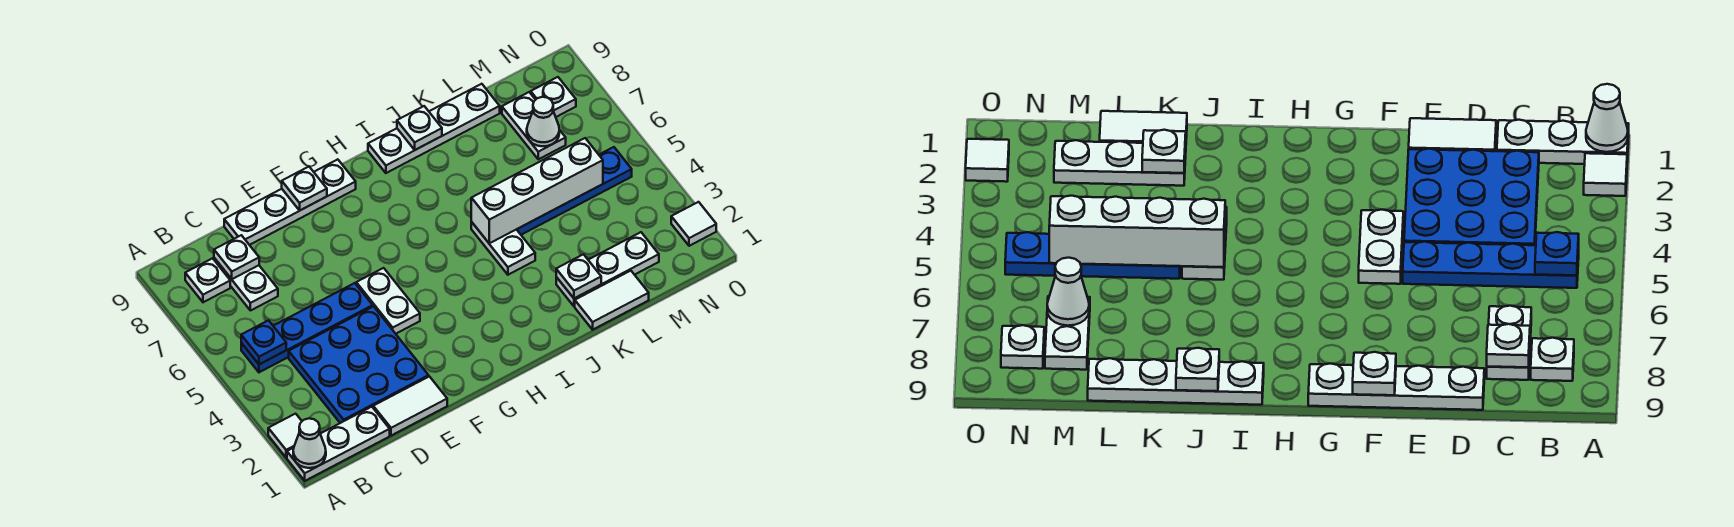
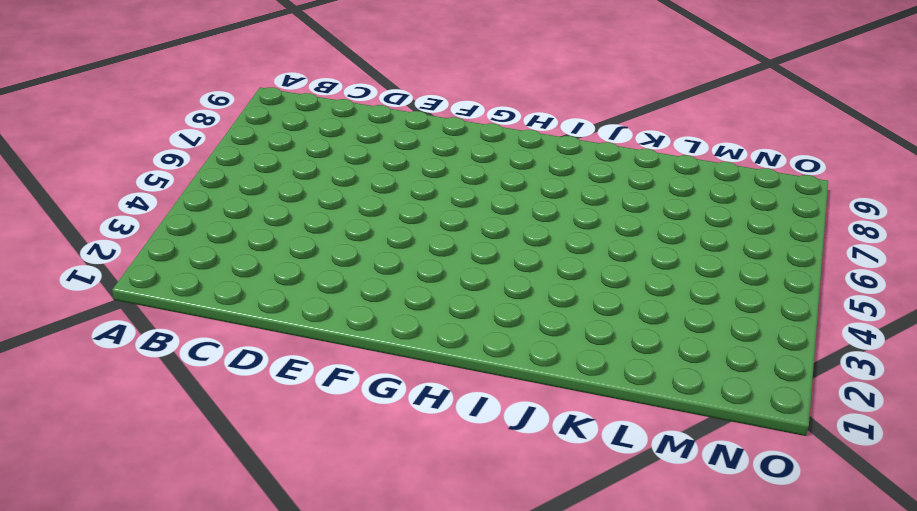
none -> white plate A1:C1 level 1
none -> white tile A2 level 1
none -> blue plate B5:E5 level 1

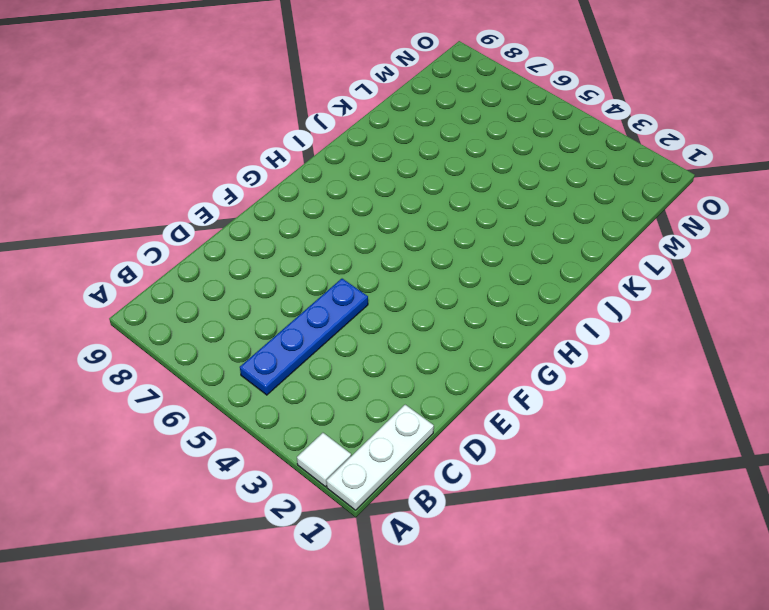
none -> white plate B8 level 1
none -> blue plate C2:E4 level 1
none -> white plate C7:C8 level 1

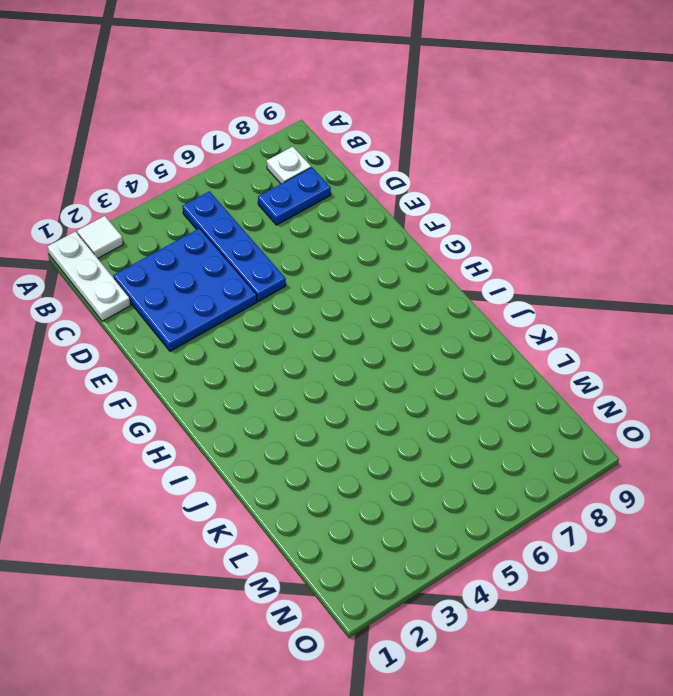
blue plate C7:C8 level 1 -> white plate C7:C8 level 1
none -> white tile D1:E1 level 1
none -> white plate D9:G9 level 1
none -> white plate F4:F5 level 1

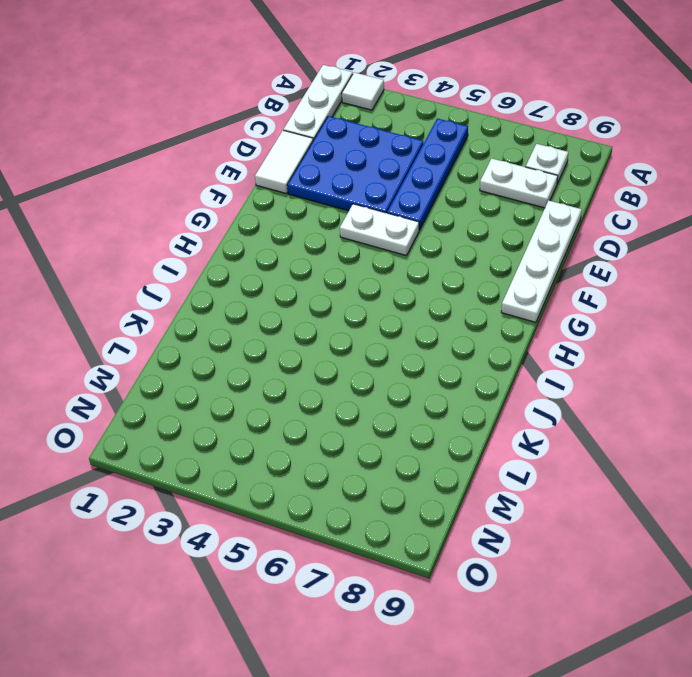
none -> white plate I9:L9 level 1
none -> white plate J4:J5 level 1
none -> white tile K1:L1 level 1

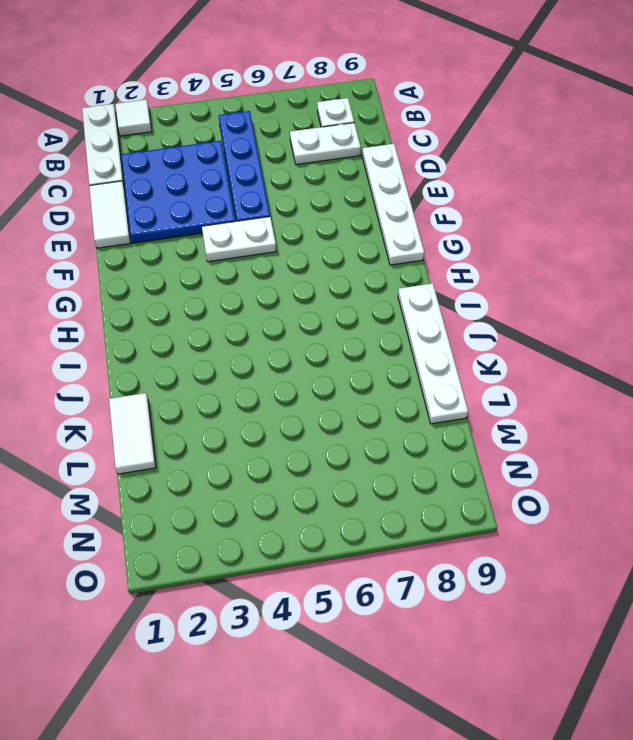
none -> white plate J4:J5 level 1
none -> white plate K2:M2 level 1
none -> blue plate K5:N5 level 1

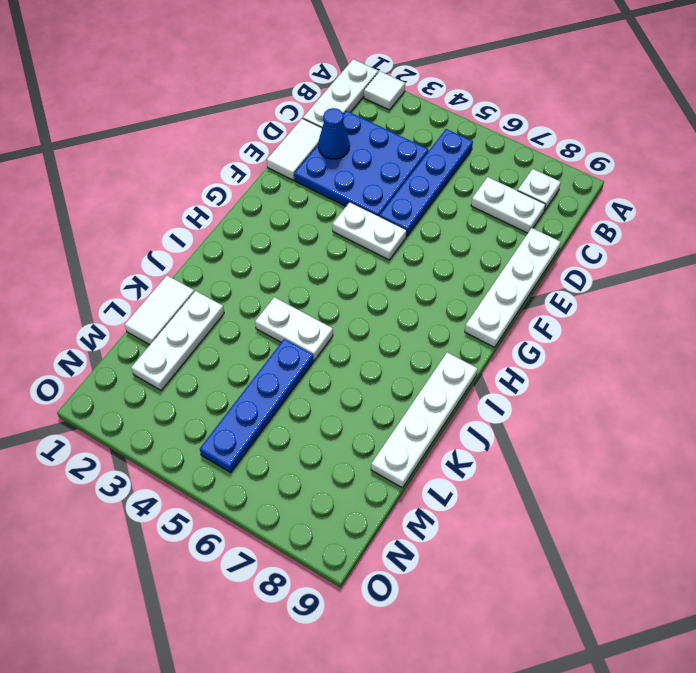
blue cone D2 level 2 -> none
none -> white plate M7:M8 level 1
none -> white plate N8 level 1
none -> white tile O2 level 1

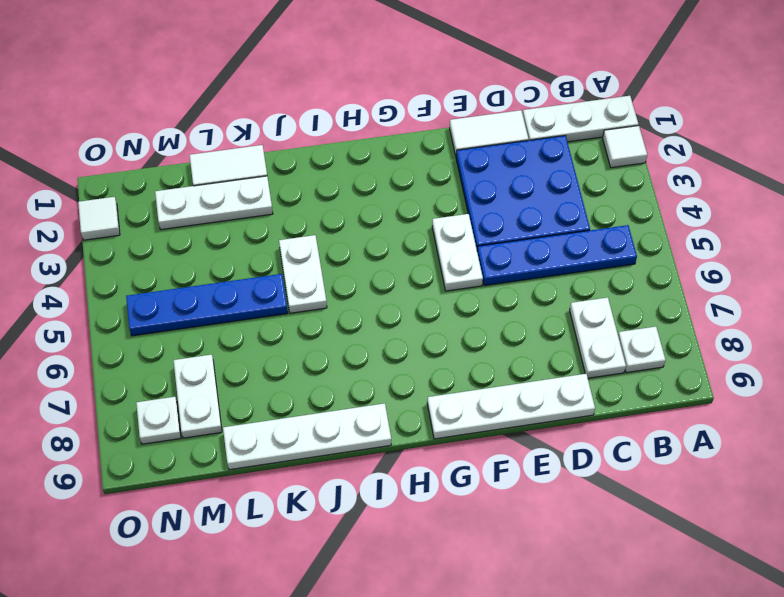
none -> white cone A1 level 2
none -> blue plate B5 level 2
none -> white plate C8 level 2

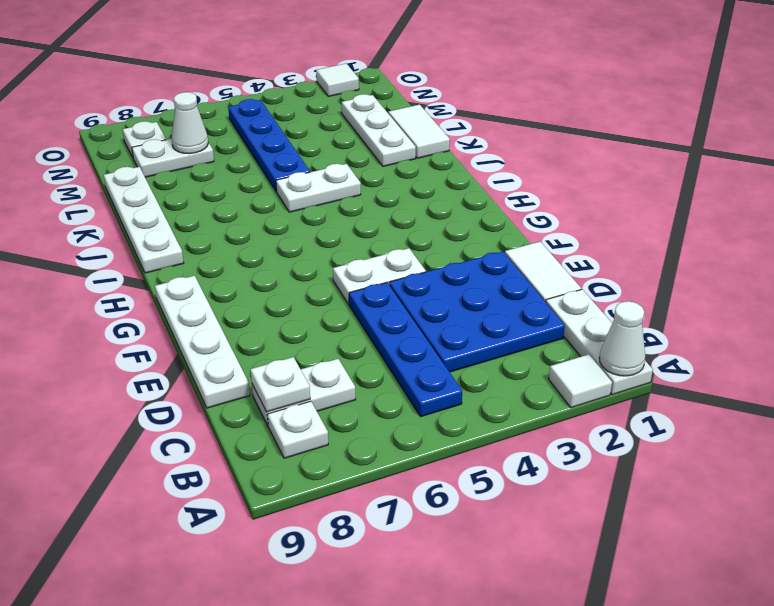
none -> blue plate B5 level 2
none -> white plate F9 level 2
none -> white brick J5:M5 level 2

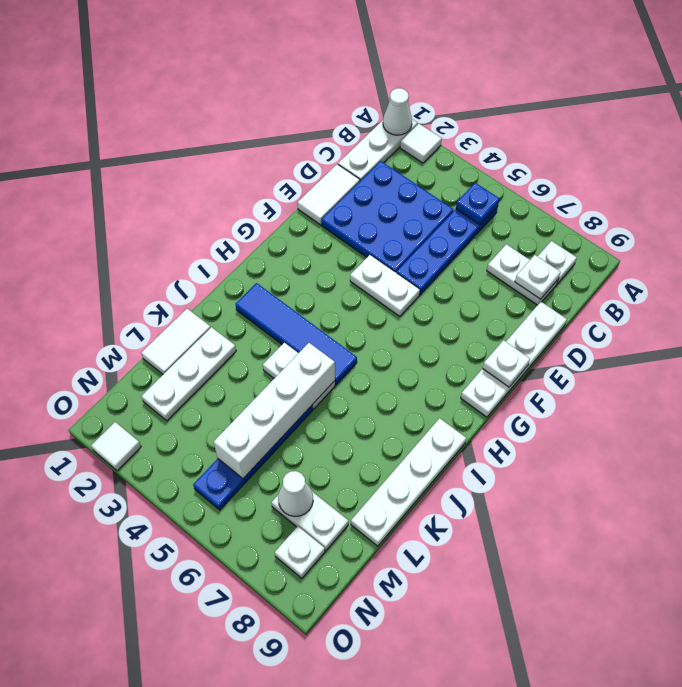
blue tile I2:I5 level 1 -> none
none -> white plate J9 level 2
none -> white plate K2 level 2

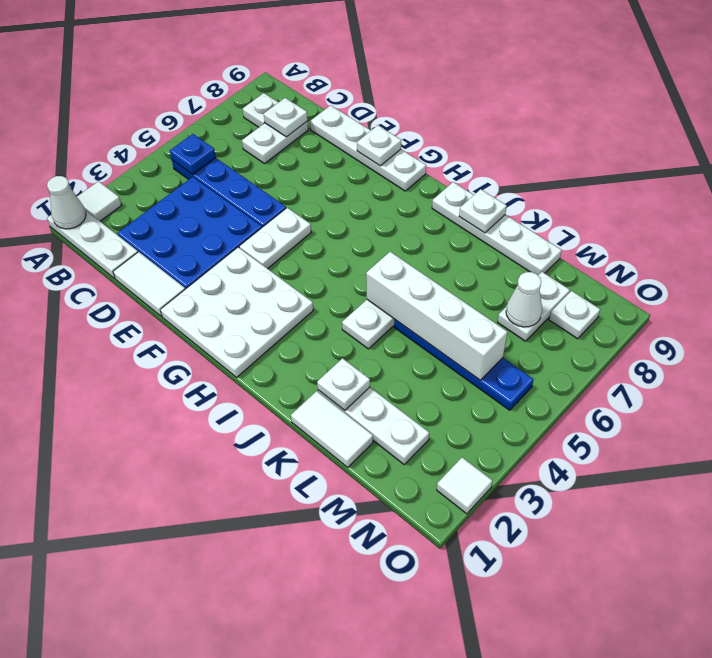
white plate F1:H3 level 1 -> none

